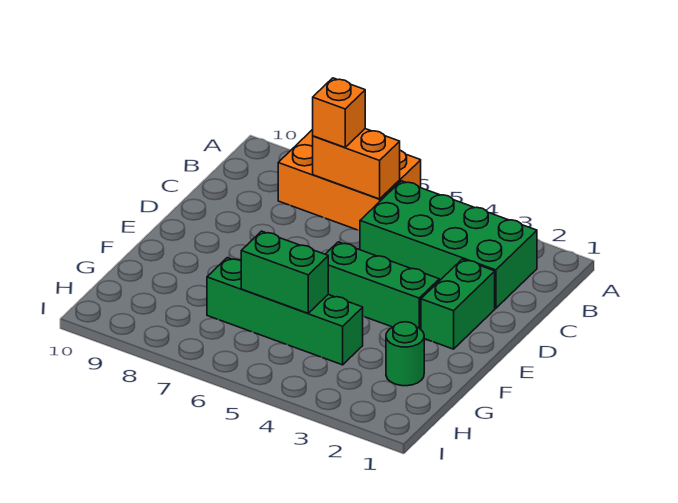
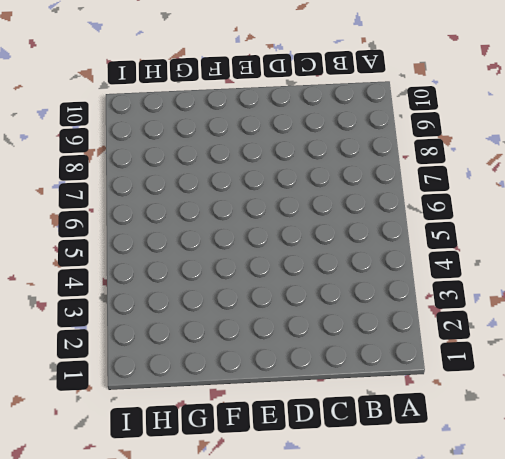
none -> orange brick A6:B8 level 1
none -> green brick B2:C5 level 1

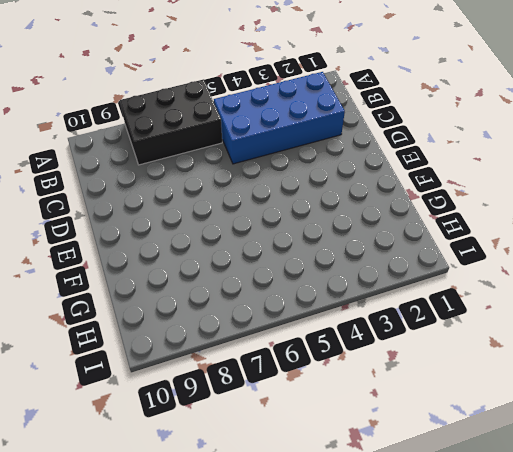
black brick A6:B8 level 1 -> orange brick A6:B8 level 1
blue brick B2:C5 level 1 -> green brick B2:C5 level 1
none -> green brick D2:E2 level 1
none -> green brick E3:E5 level 1

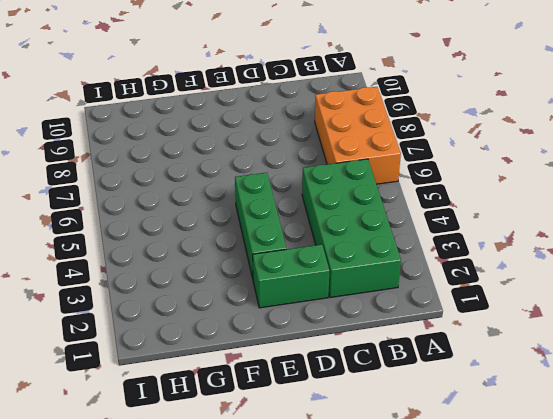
none -> green round brick G2 level 1
none -> green brick G4:G7 level 1

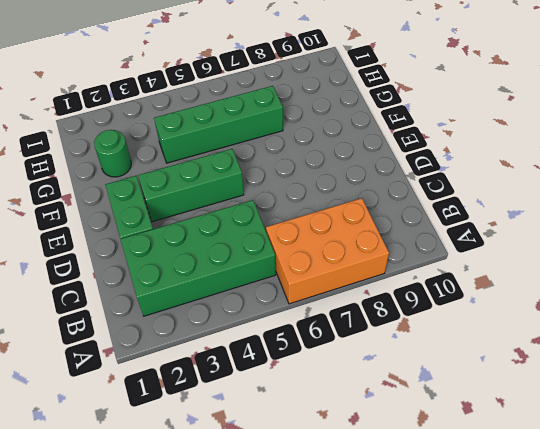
none -> orange brick B6:B7 level 2
none -> green brick G5:G6 level 2

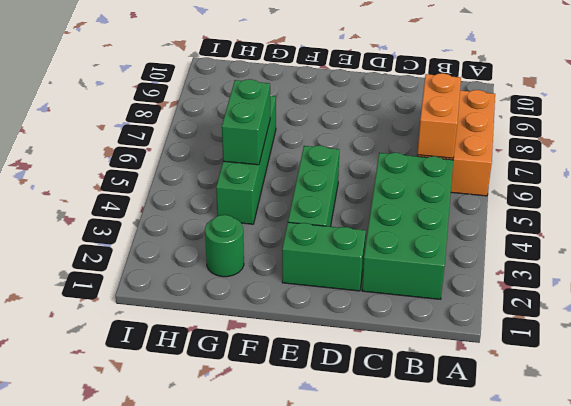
none -> orange brick B7 level 3

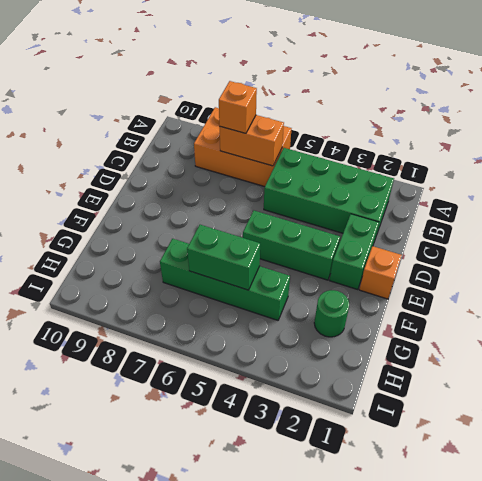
orange brick E1 level 1 -> none

